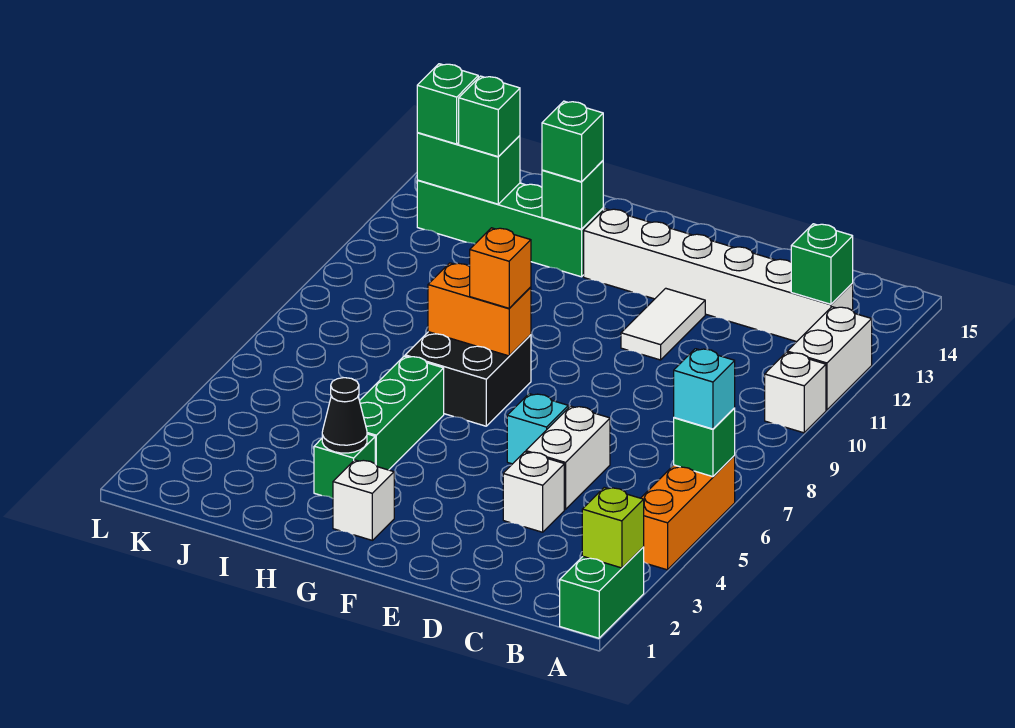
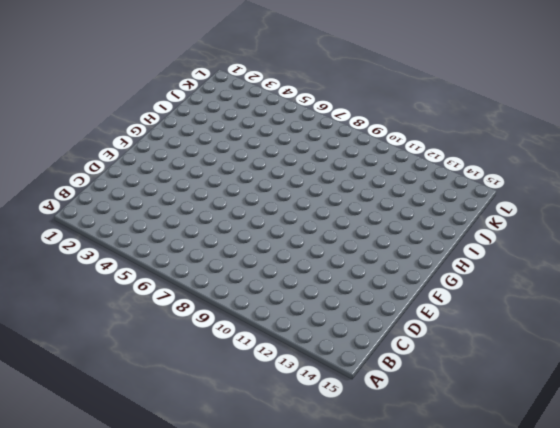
none -> green brick A1:A2 level 1
none -> orange brick A4:A6 level 1
none -> white brick A10 level 1

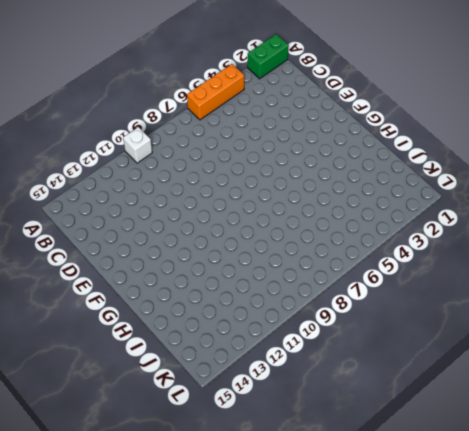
none -> white brick A11:A12 level 1
none -> white brick B13:G13 level 1
none -> white brick D4 level 1

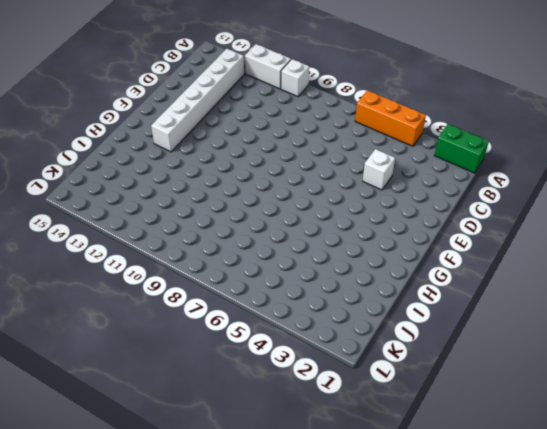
none -> white brick D5:D6 level 1
none -> cyan brick E6 level 1
none -> white tile E11:E12 level 1

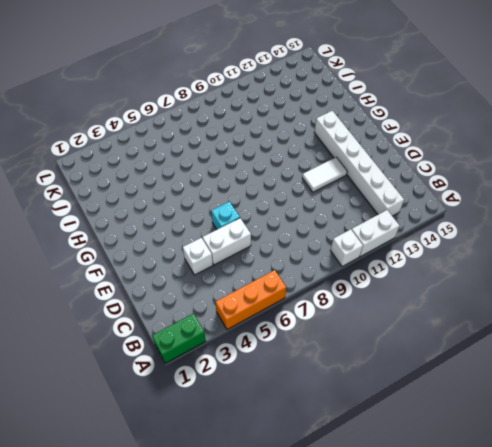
none -> white brick G2 level 1
none -> black brick G7:H8 level 1
none -> green brick H3 level 1

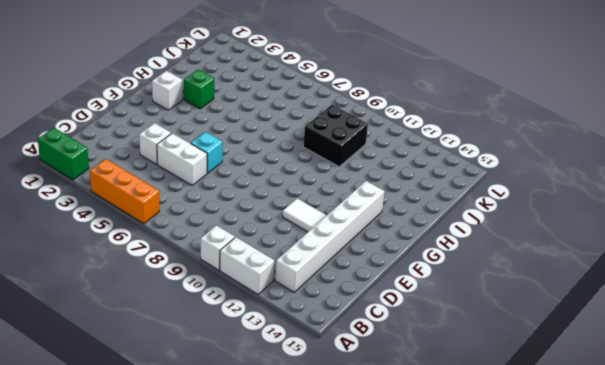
black brick I9:J10 level 1 -> black brick G7:H8 level 1
none -> green brick H4:H6 level 1
none -> green brick H13:K13 level 1
none -> lime brick A2 level 2

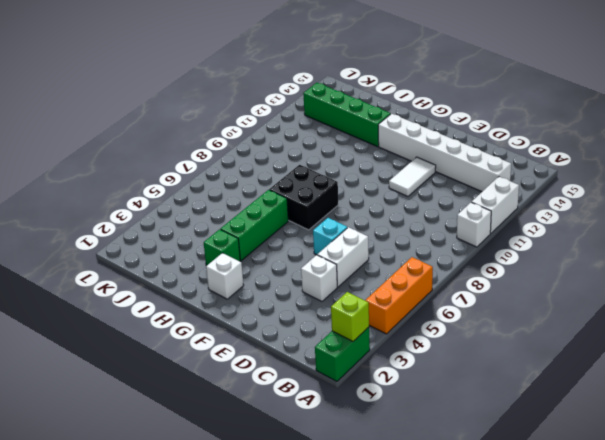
none -> green brick A6 level 2
none -> green brick B13 level 2
none -> orange brick G8:H8 level 2

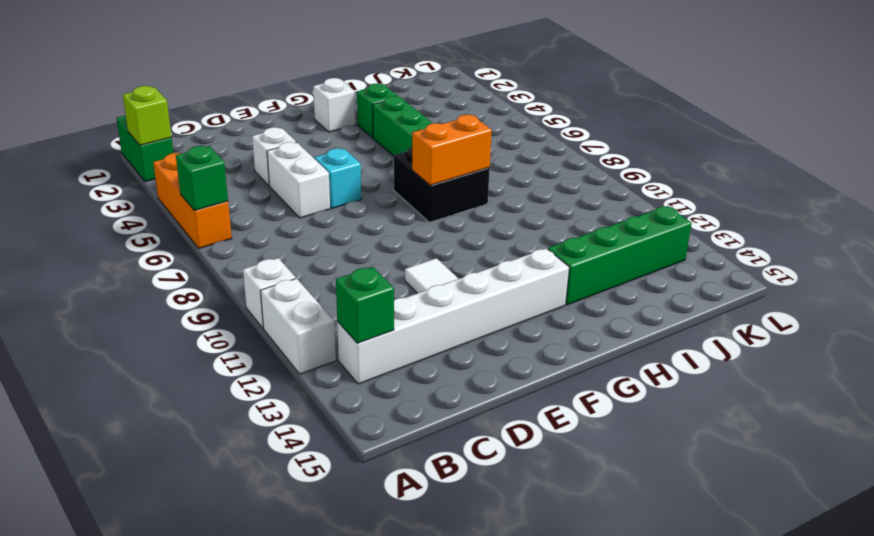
none -> black cone H3 level 2
none -> green brick H13 level 2
none -> green brick J13:K13 level 2

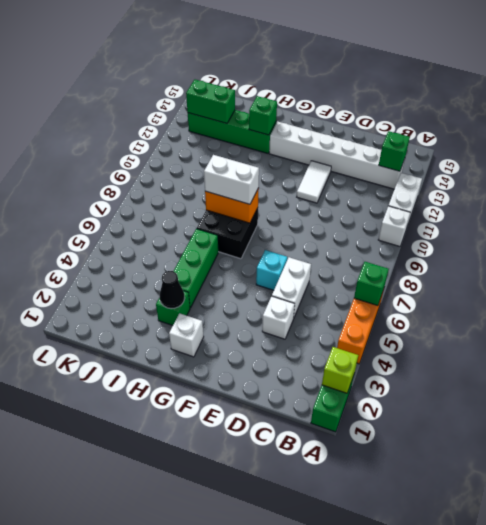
white brick G8:H8 level 3 -> orange brick G8 level 3
none -> cyan brick A6 level 3
none -> green brick H13 level 3
none -> green brick J13 level 3

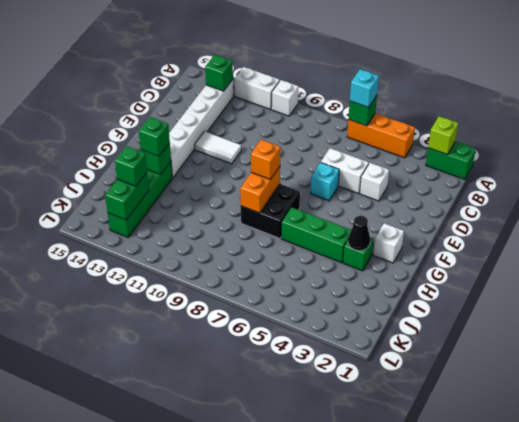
none -> green brick K13 level 3

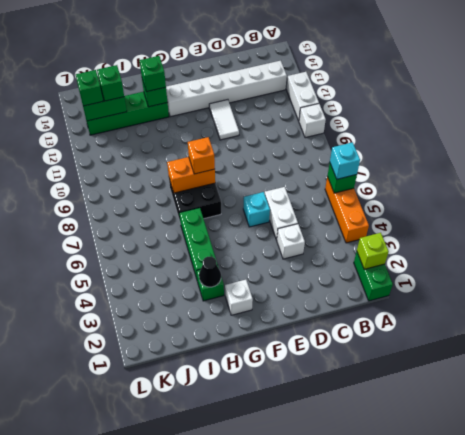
none -> green brick B13 level 2

